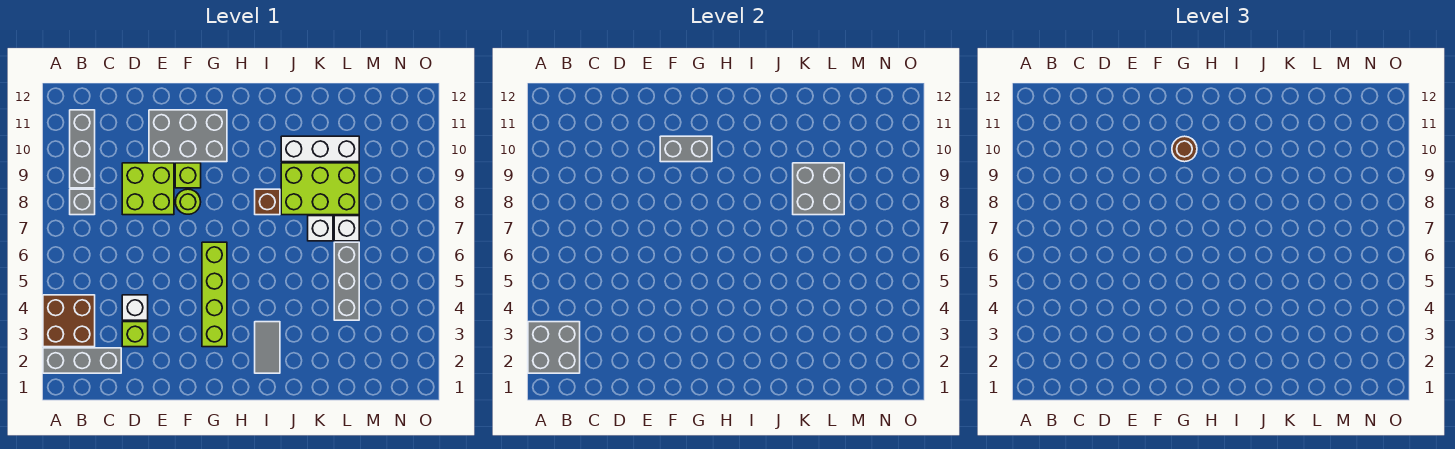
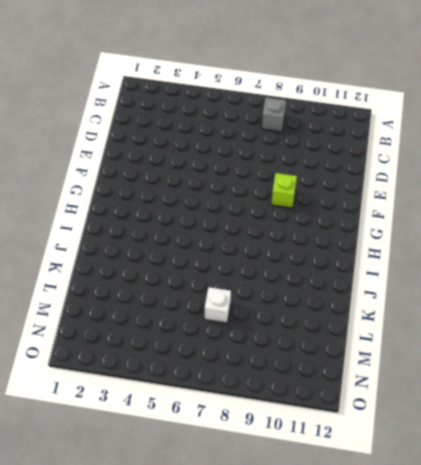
none -> grey brick A2:C2 level 1
none -> brown brick A3:B4 level 1
none -> grey brick B9:B11 level 1

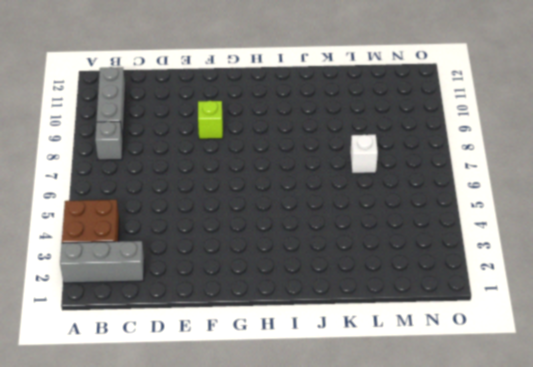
none -> lime brick D3 level 1
none -> white brick D4 level 1
none -> lime brick D8:E9 level 1

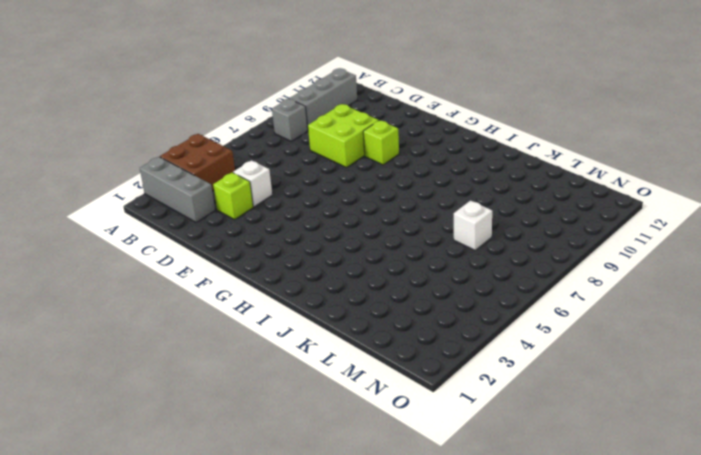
none -> grey brick E10:G11 level 1
none -> lime round brick F8 level 1
none -> lime brick G3:G6 level 1

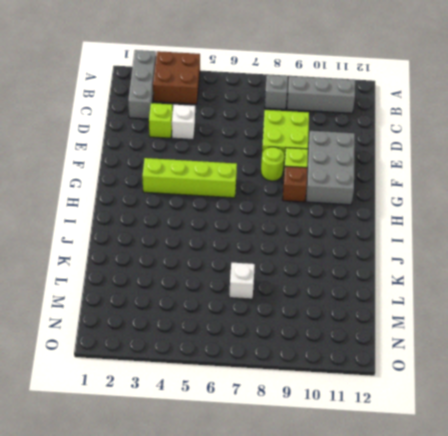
brown brick G9 level 1 -> brown brick I8 level 1
none -> grey tile I2:I3 level 1
none -> lime brick J8:L9 level 1
none -> white brick J10:L10 level 1

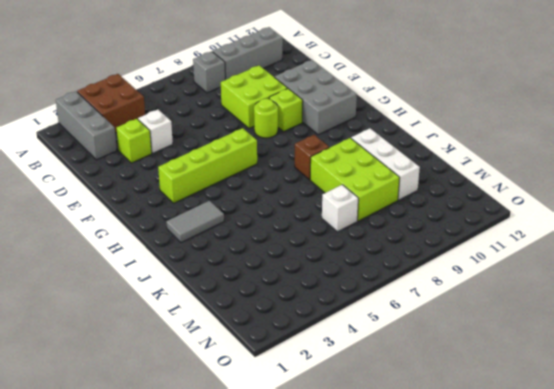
none -> white brick K7 level 1
none -> grey brick L4:L6 level 1
none -> grey brick A2:B3 level 2

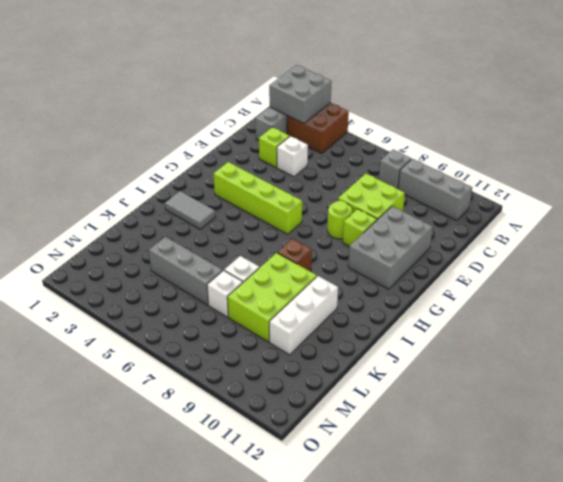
none -> grey brick F10:G10 level 2
none -> grey brick K8:L9 level 2
none -> brown round brick G10 level 3

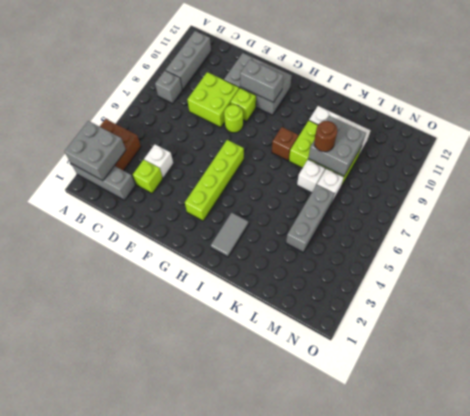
brown round brick K8 level 3 -> brown round brick G10 level 3

